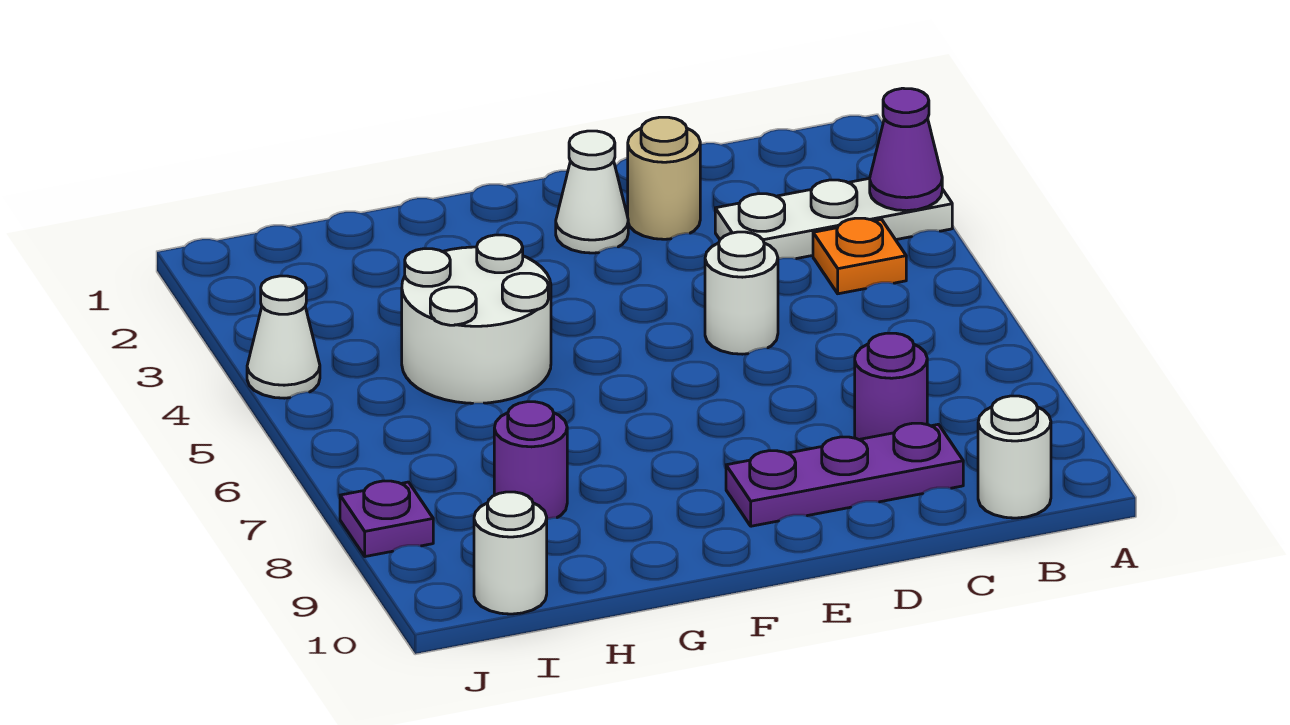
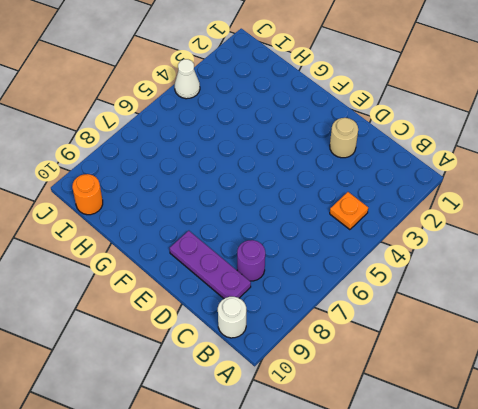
orange round brick I10 level 1 -> white round brick I10 level 1
none -> white plate A3:C3 level 1
none -> white round brick D5 level 1
none -> white cone E2 level 1

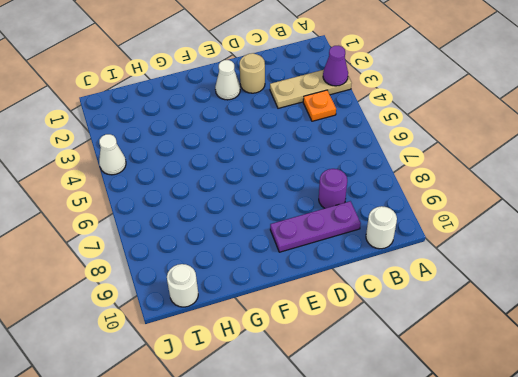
tan plate A3:C3 level 1 -> white plate A3:C3 level 1
none -> white round brick D5 level 1
none -> white round brick G4:H5 level 1
none -> purple round brick H8 level 1

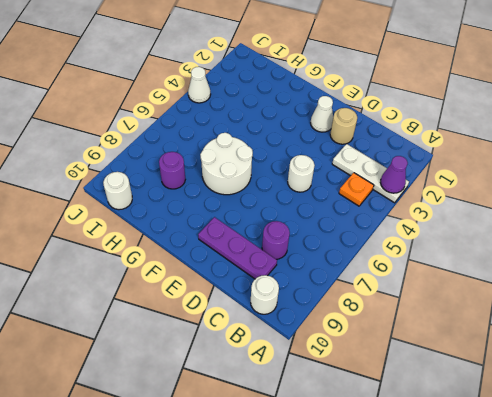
white round brick F6:G7 level 1 -> white round brick G4:H5 level 1
none -> purple plate J8 level 1

